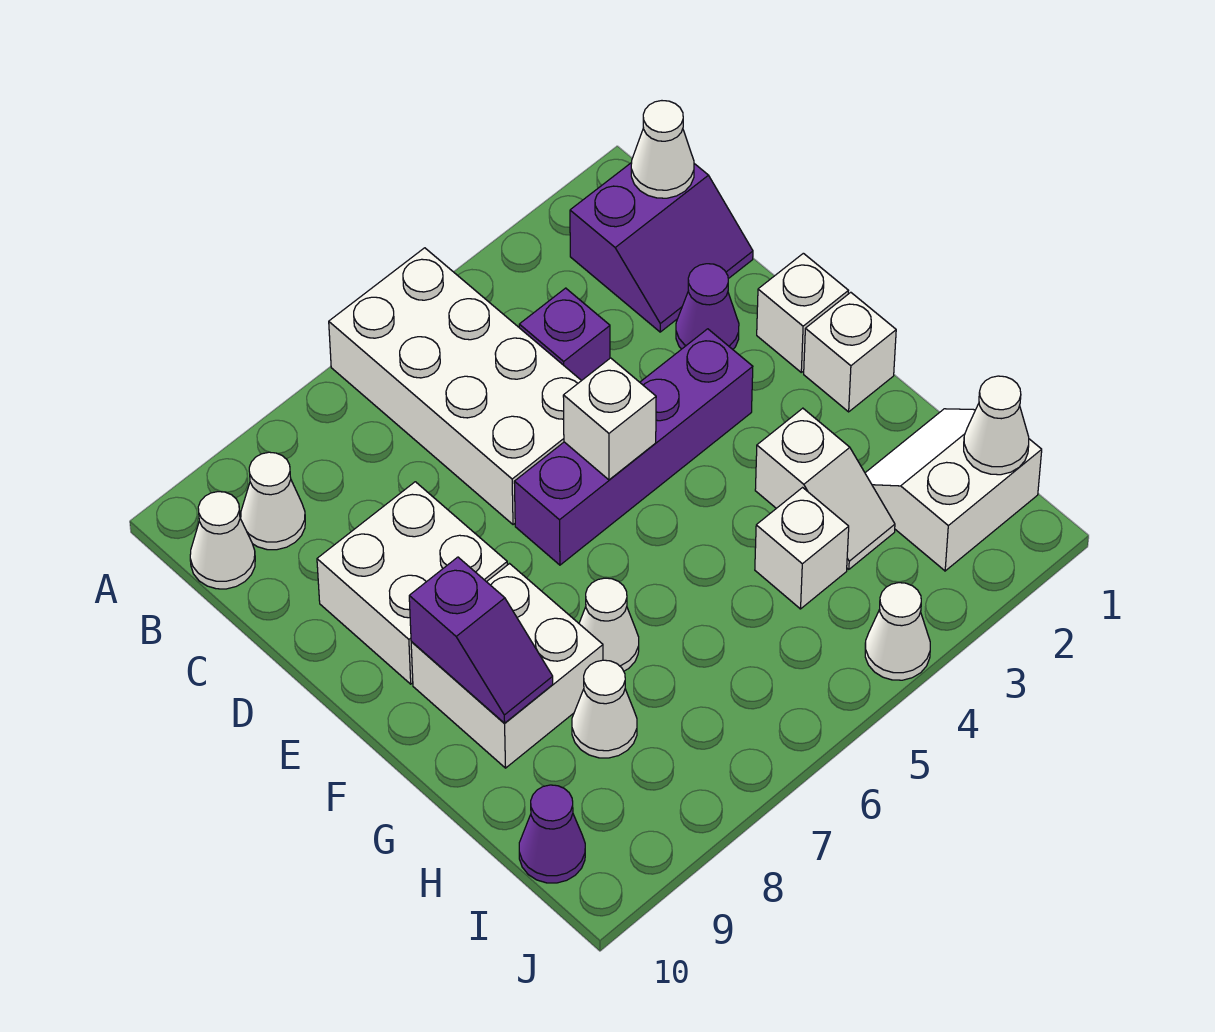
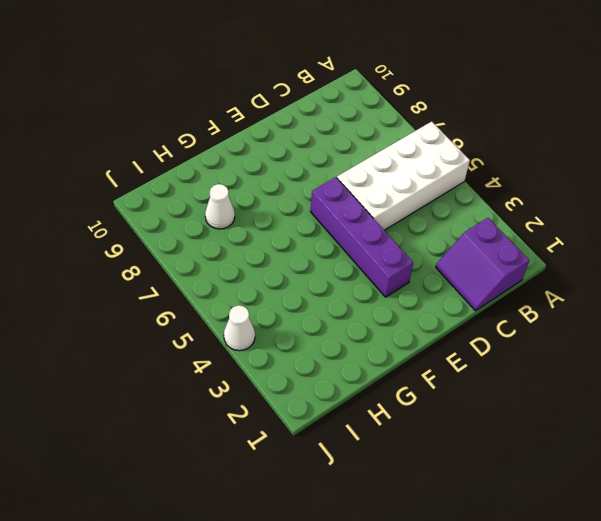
none -> white cone B9 level 1
none -> white cone B10 level 1
none -> purple brick C4 level 1

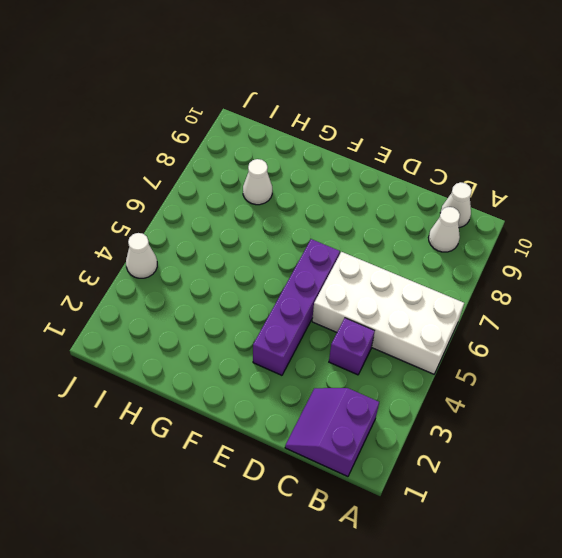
none -> purple cone D2 level 1
none -> white brick D8:E9 level 1
none -> white brick E1 level 1

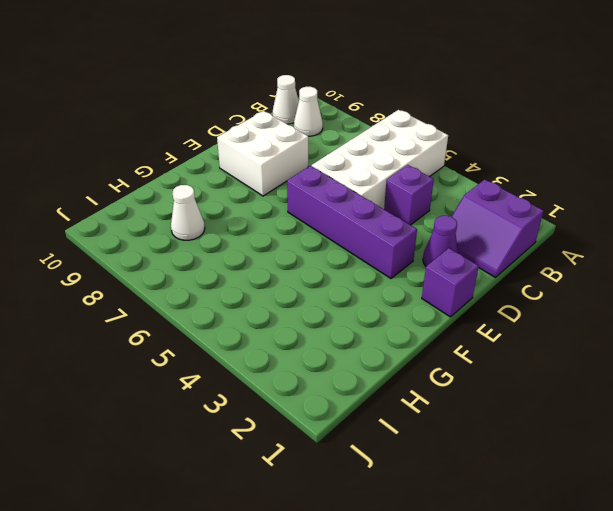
purple brick E1 level 1 -> white brick E1 level 1
none -> white brick F1 level 1
none -> white brick F8:G9 level 1
none -> white slope G3:H3 level 1 top G

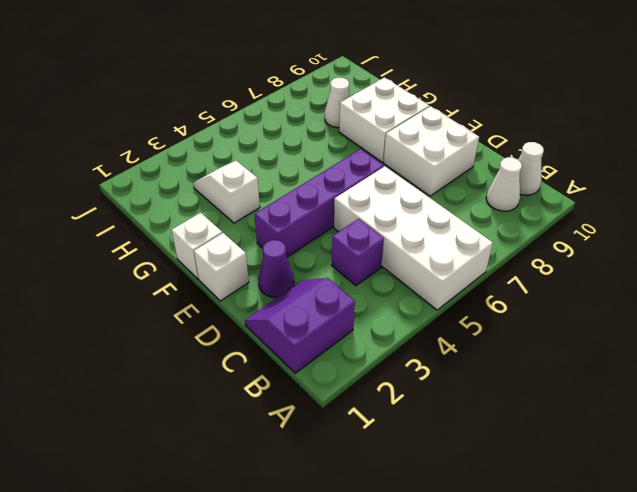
none -> white cone G7 level 1
none -> white slope H1:I2 level 1 top I
none -> white brick H4 level 1

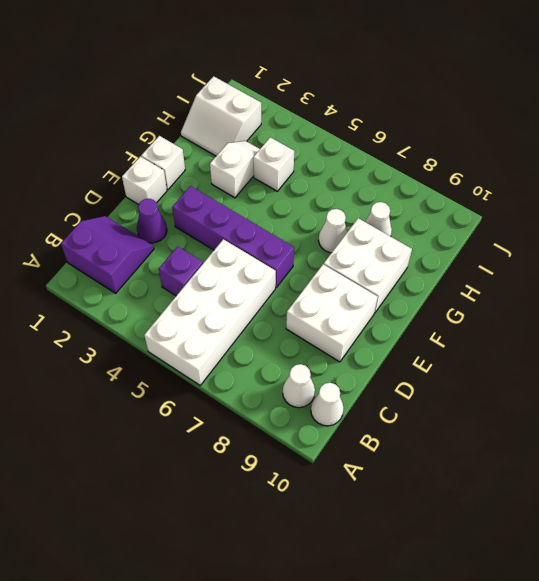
none -> purple cone I10 level 1
none -> white cone J4 level 1
none -> white cone B1 level 2

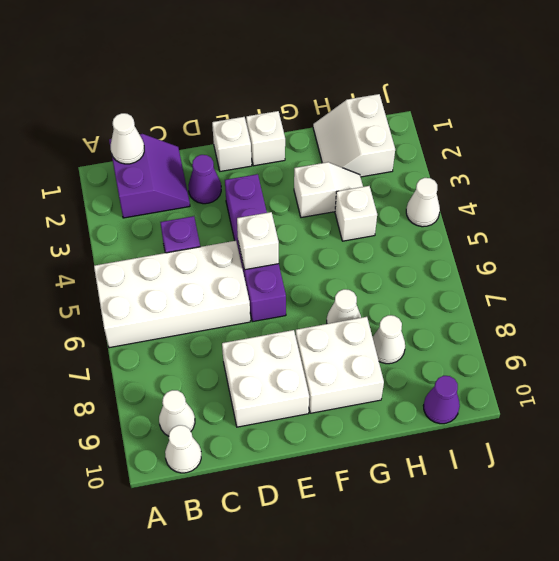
none -> purple slope F9:G9 level 2 top F
none -> white cone I1 level 2

